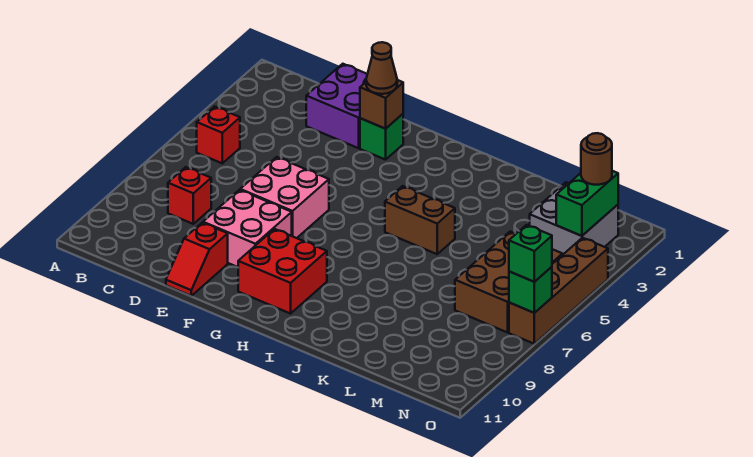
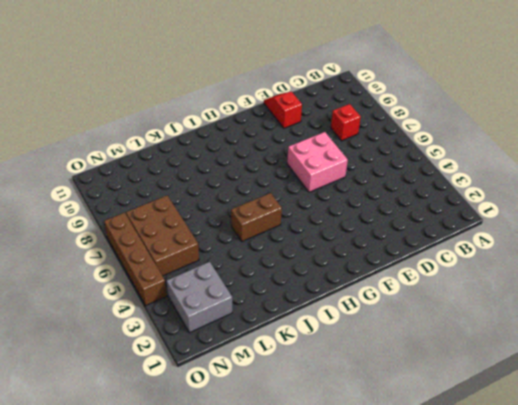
none -> red brick B5 level 1
none -> purple brick D1:E2 level 1
none -> pink brick E8:F9 level 1

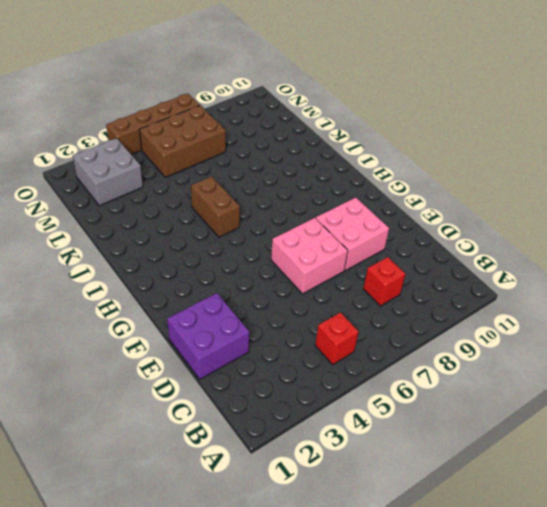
none -> red slope E10:E11 level 1 top 10
none -> green brick F2 level 1
none -> red brick G9:H10 level 1

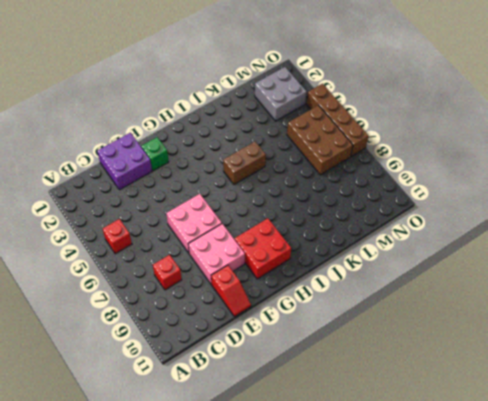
none -> brown brick F2 level 2
none -> green brick N2:N3 level 2
none -> green brick O7 level 2

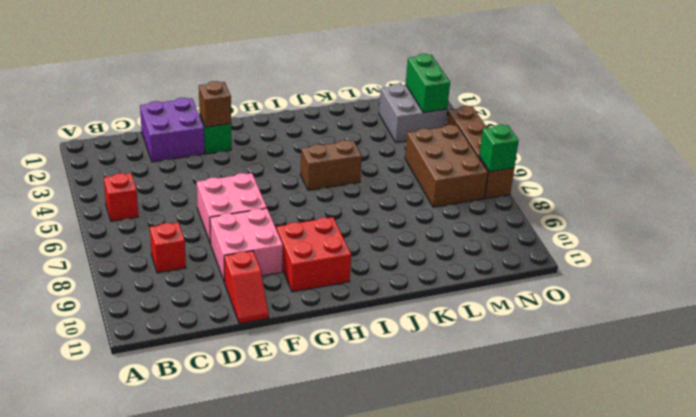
none -> brown cone F2 level 3
none -> brown round brick N2 level 3
none -> green brick O7 level 3

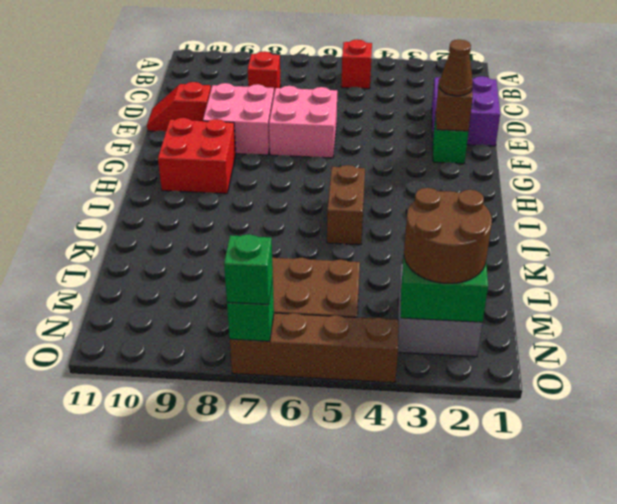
brown round brick M2:N3 level 3 -> brown round brick N2 level 3

